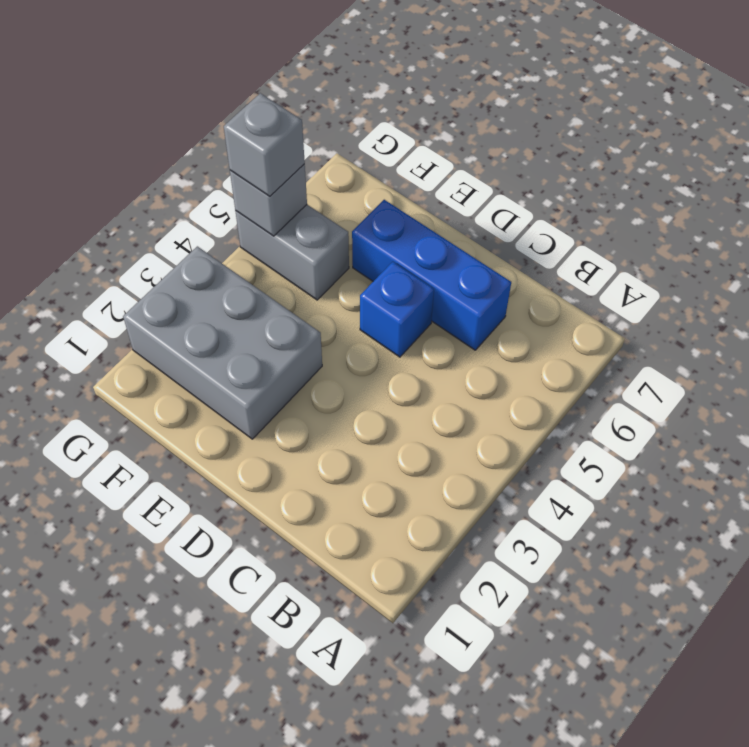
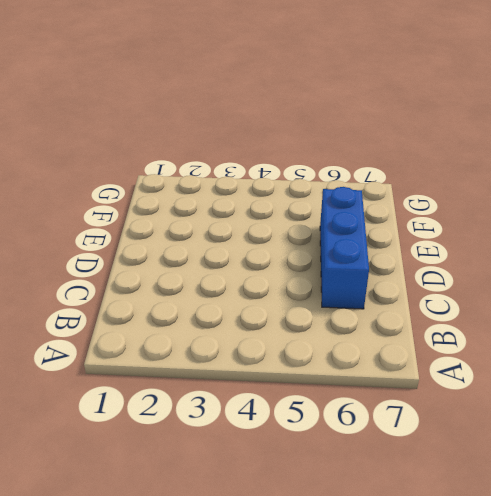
none -> blue brick D5 level 1
none -> grey brick E2:G3 level 1

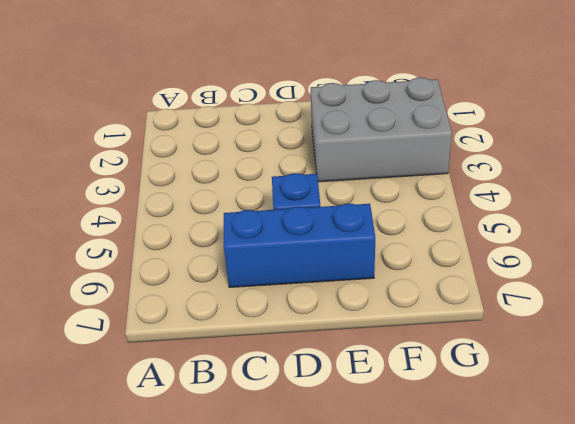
none -> grey brick F5:G5 level 1
none -> grey brick G5 level 2

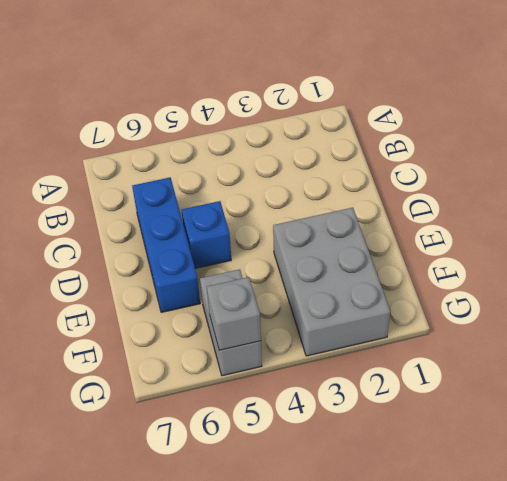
none -> grey brick G5 level 3

